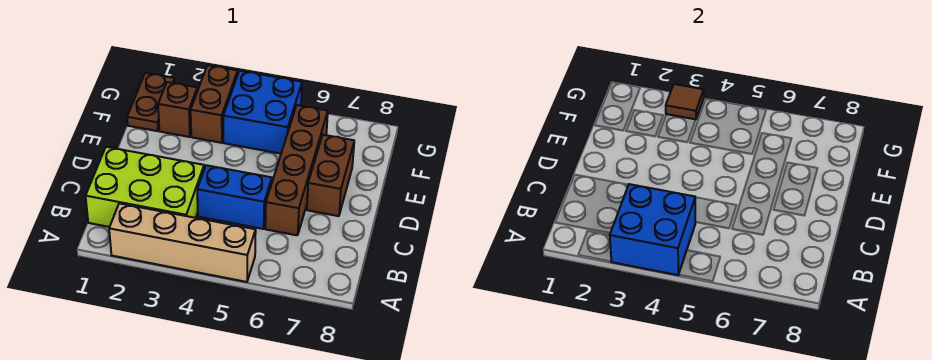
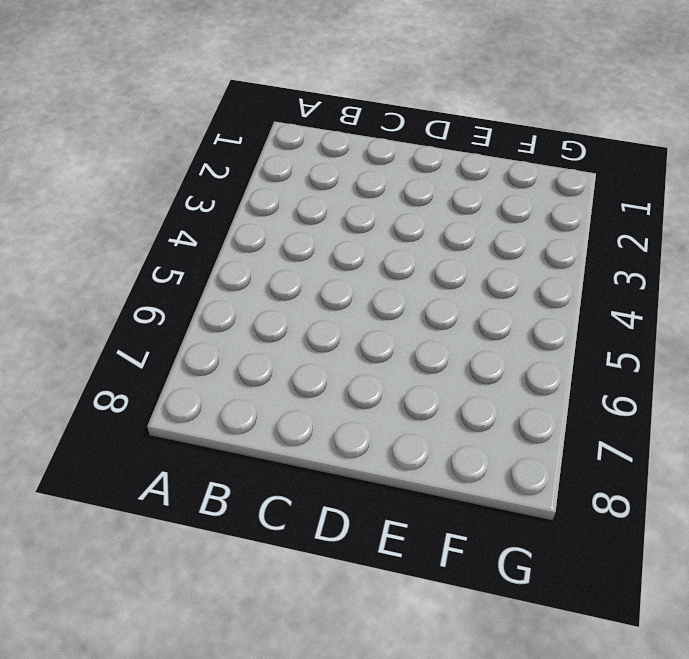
none -> tan brick A2:A5 level 1
none -> lime brick B1:C3 level 1

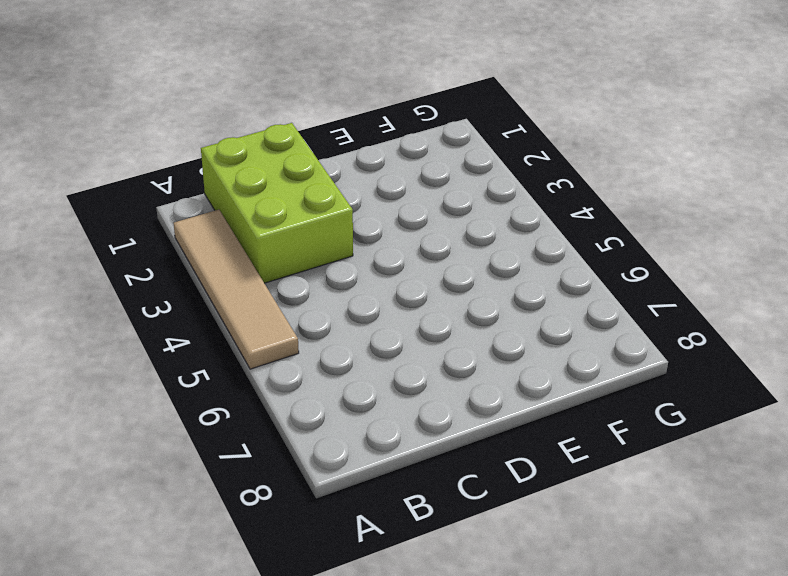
tan tile A2:A5 level 1 -> tan brick A2:A5 level 1
none -> blue brick C4:C5 level 1
none -> brown brick C6:F6 level 1

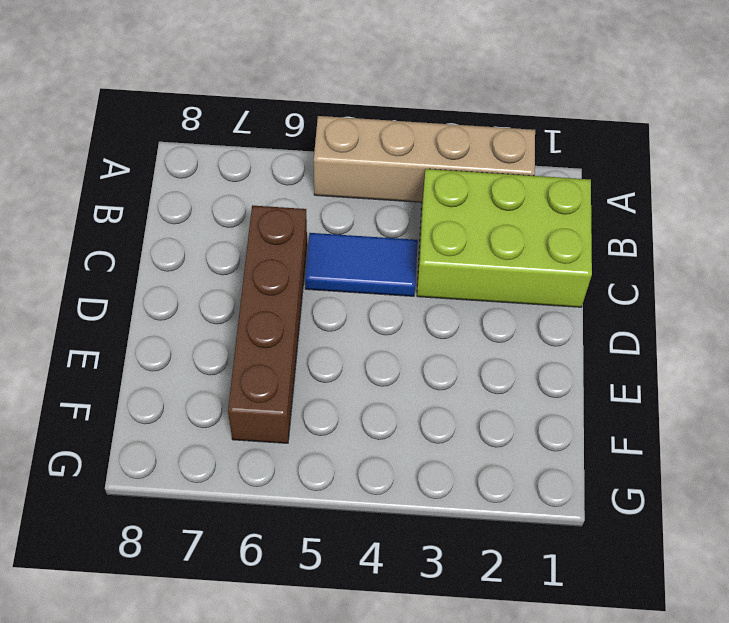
blue tile C4:C5 level 1 -> blue brick C4:C5 level 1
none -> brown brick D7:E7 level 1
none -> brown plate F1:G1 level 1

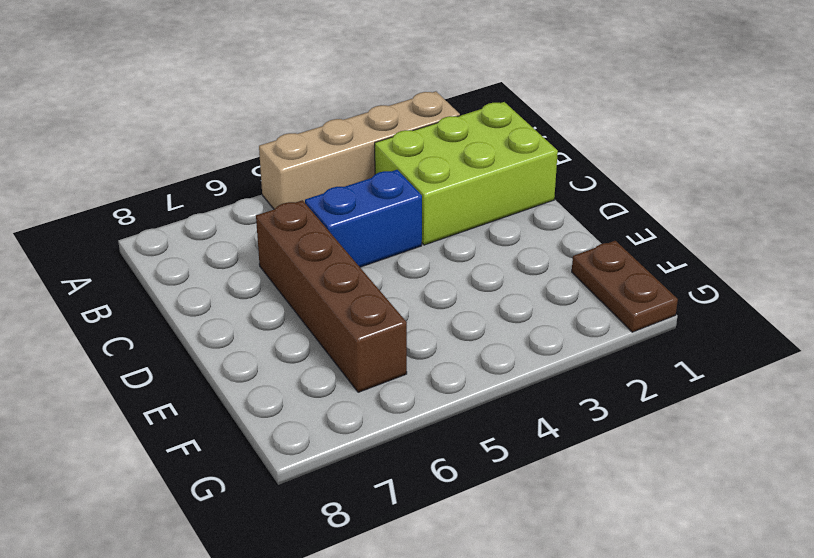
none -> brown brick D7:E7 level 1
none -> brown brick F2 level 1

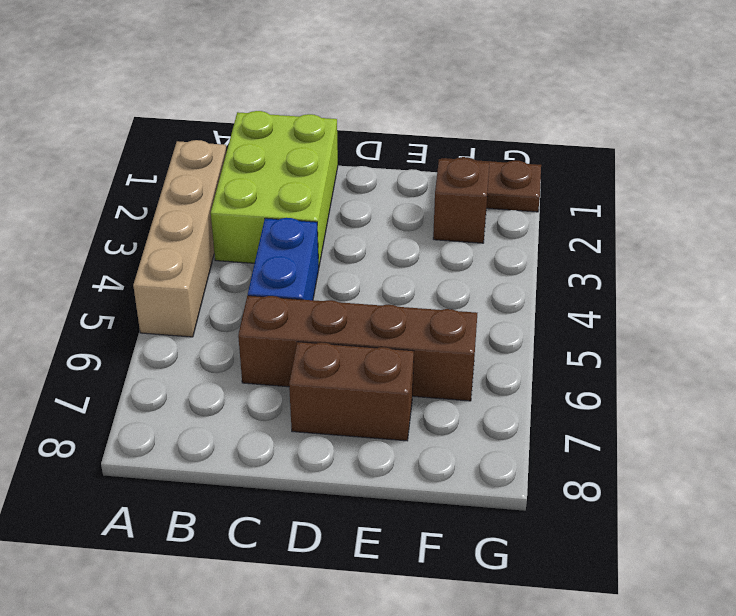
none -> brown brick F3:G3 level 1
none -> blue brick F4:G5 level 1

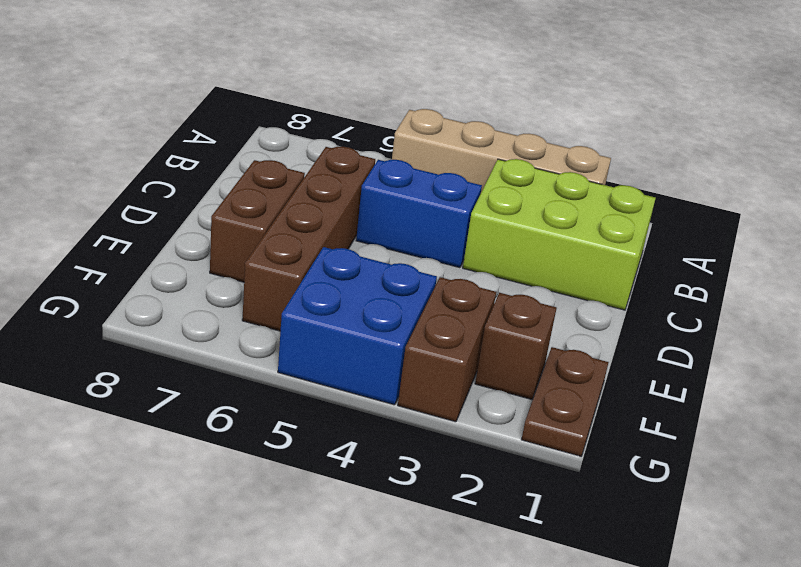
none -> blue brick A3:B4 level 2
none -> brown tile G3 level 2

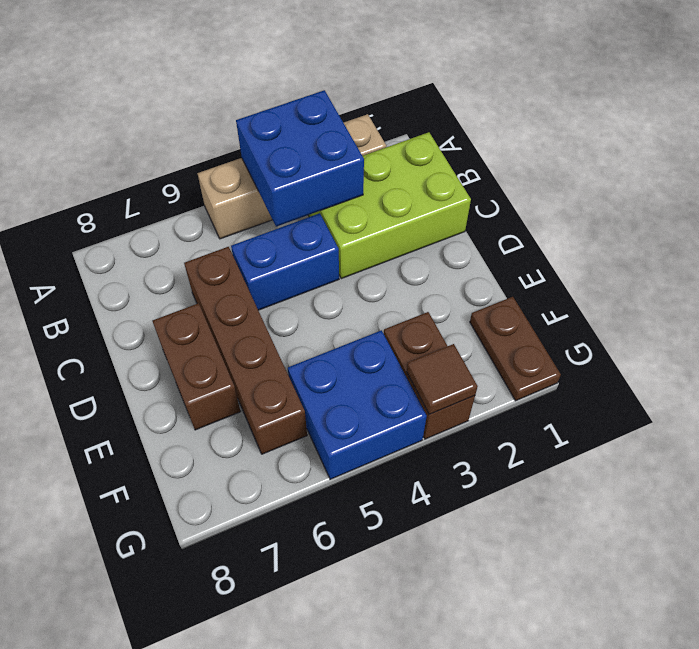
none -> brown brick F2 level 1

